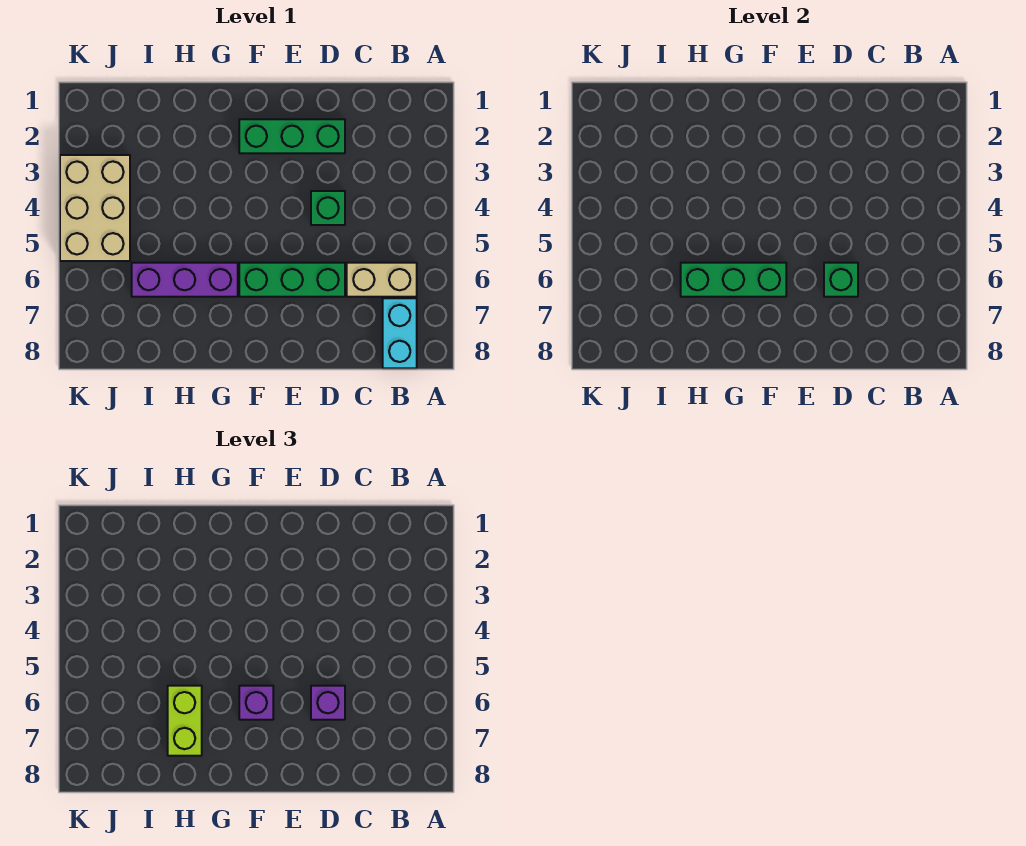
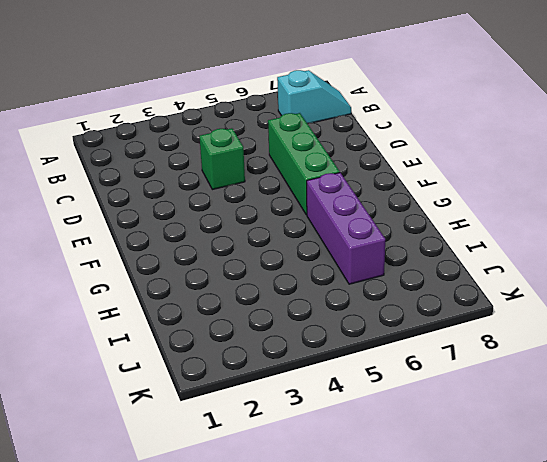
cyan slope B7:B8 level 1 top 7 -> cyan brick B7:B8 level 1
none -> tan brick B6:C6 level 1
none -> green brick D2:F2 level 1
none -> tan brick J3:K5 level 1

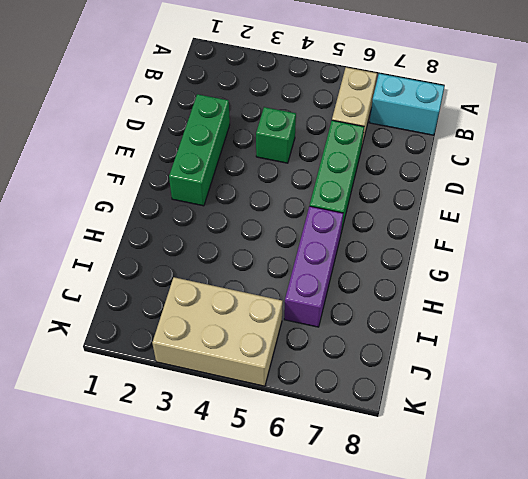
none -> green brick D6 level 2
none -> green brick F6:H6 level 2
none -> purple brick D6 level 3

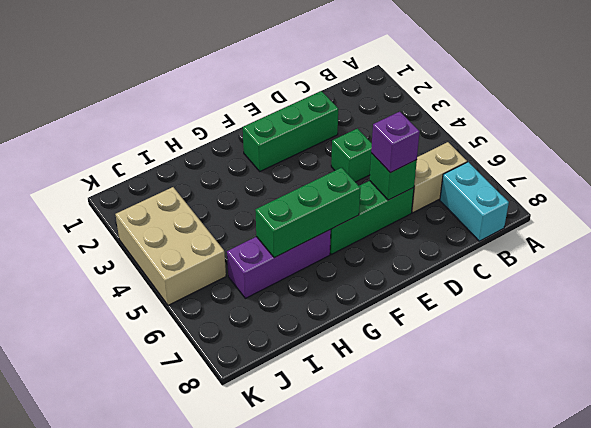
none -> purple brick F6 level 3
none -> lime brick H6:H7 level 3

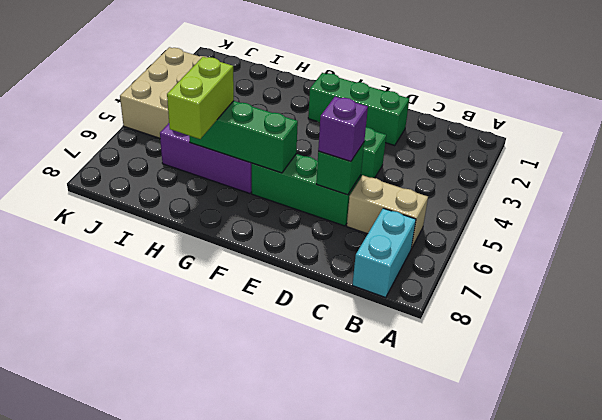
none -> purple brick F6 level 3

